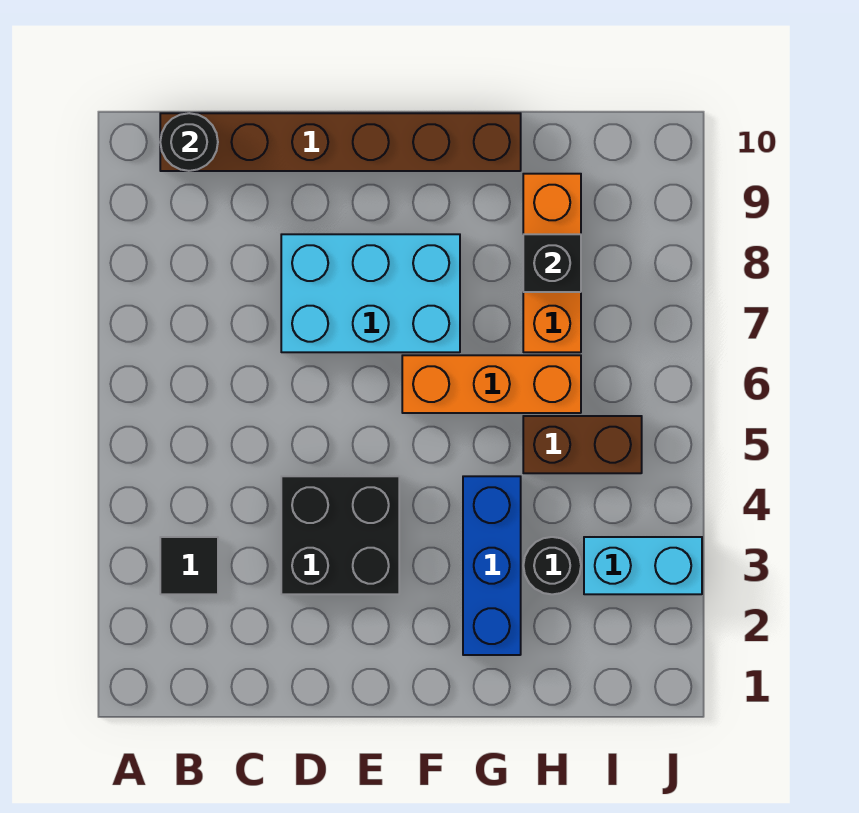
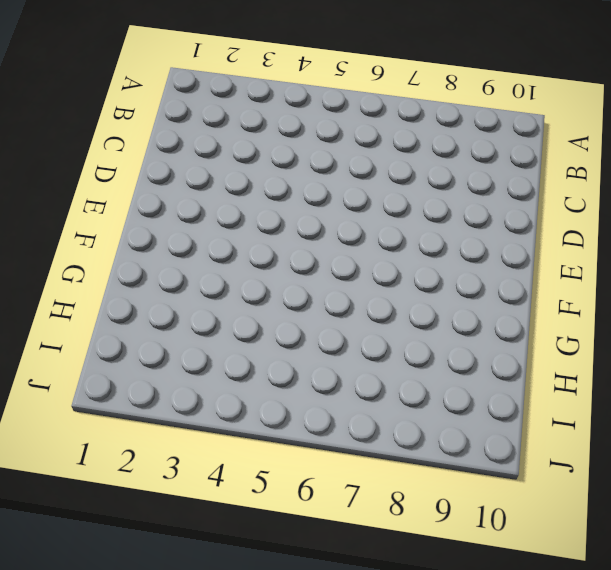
none -> black tile B3 level 1
none -> brown brick B10:G10 level 1
none -> black brick D3:E4 level 1

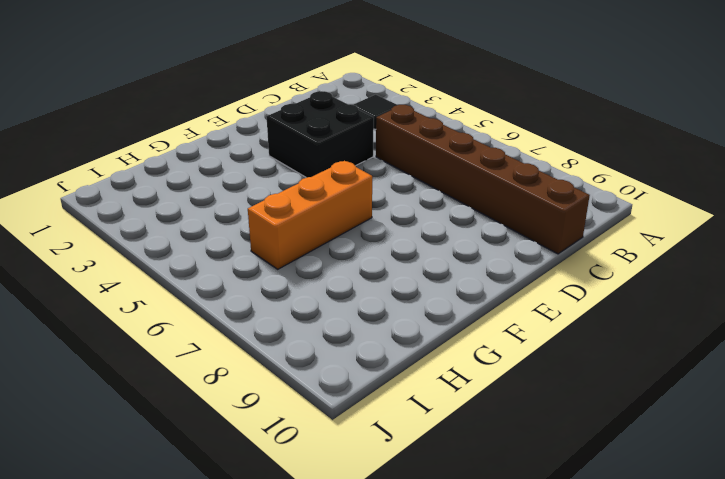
brown brick C5:C10 level 1 -> brown brick B10:G10 level 1
none -> cyan brick D7:F8 level 1
none -> blue brick G2:G4 level 1
none -> black round brick H3 level 1

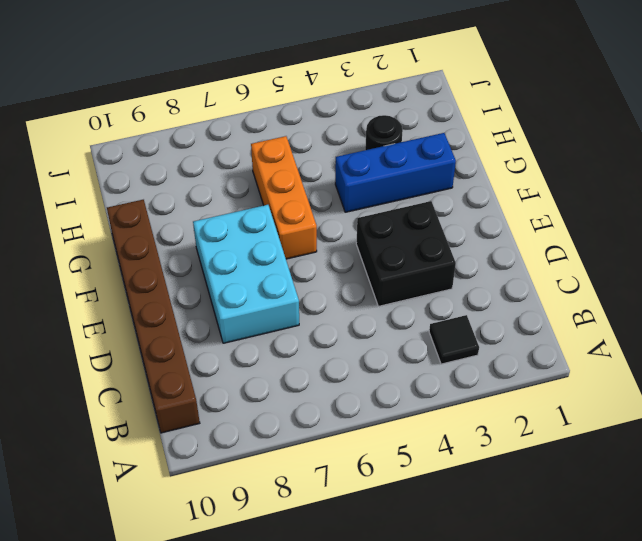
none -> brown brick H5:I5 level 1
none -> orange brick H7:H9 level 1
none -> cyan brick I3:J3 level 1

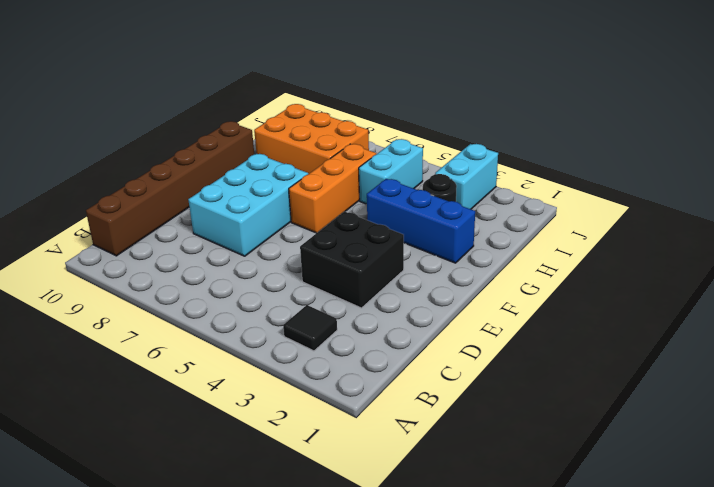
cyan brick H5:I5 level 1 -> brown brick H5:I5 level 1
orange brick H7:I9 level 1 -> orange brick H7:H9 level 1
none -> black round brick B10 level 2
none -> black brick H8 level 2

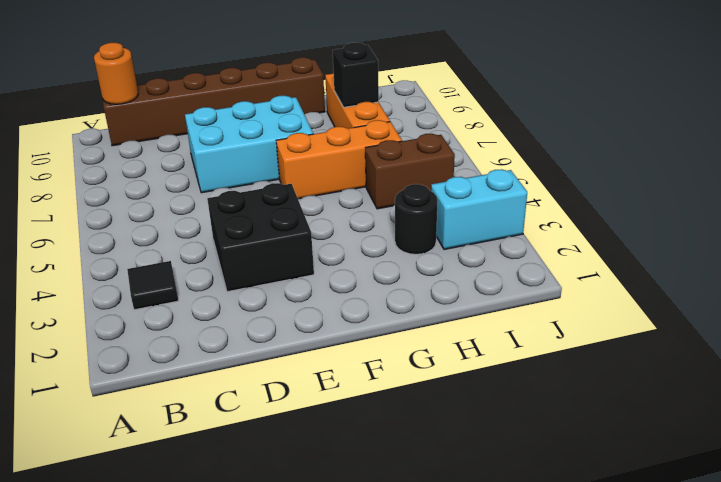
orange round brick B10 level 2 -> black round brick B10 level 2
none -> blue brick G2:G4 level 1

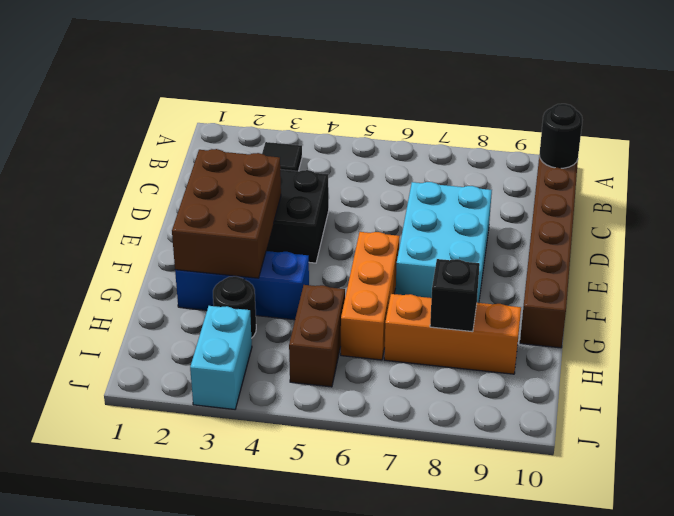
brown brick E2:G3 level 2 -> none

